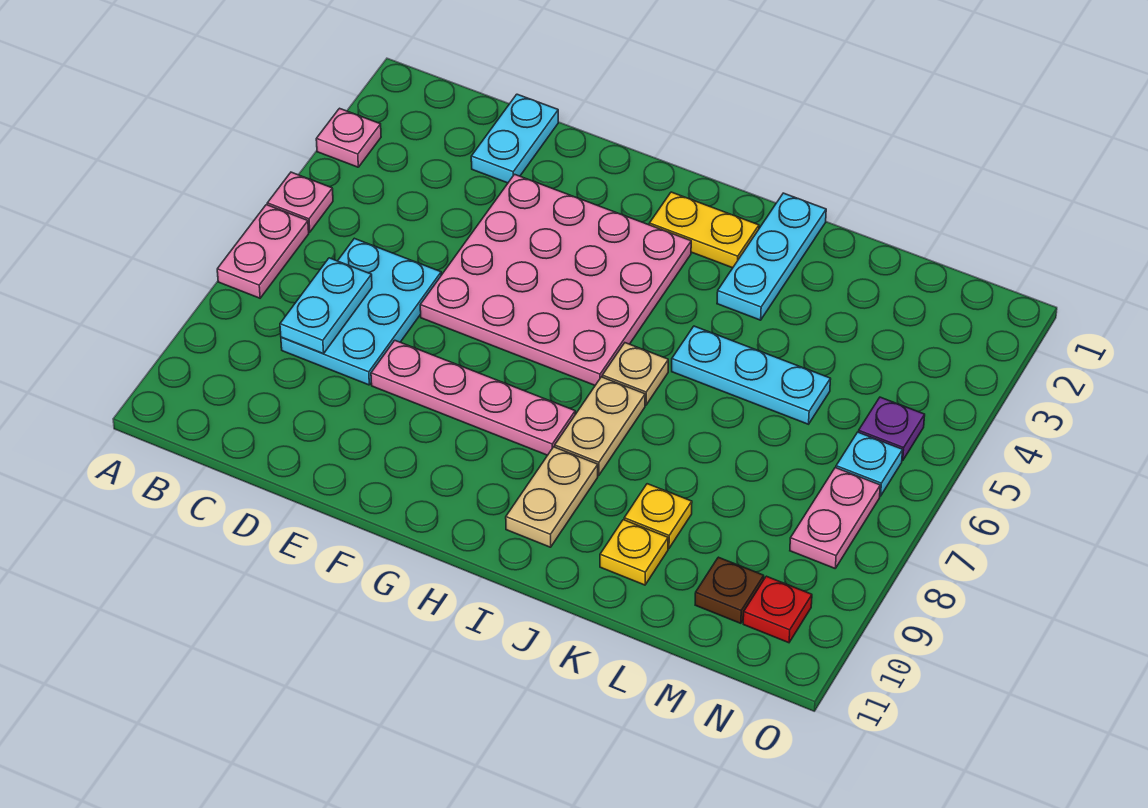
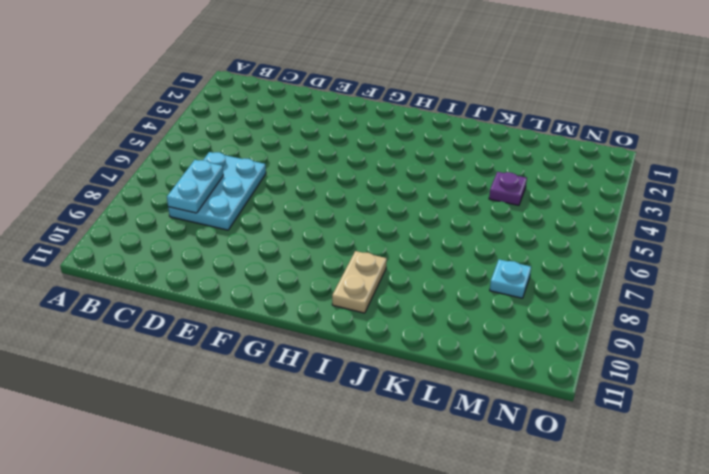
purple plate L4 level 1 -> purple plate N5 level 1
cyan plate M8 level 1 -> cyan plate N6 level 1
none -> pink plate A3 level 1
none -> pink plate A5 level 1
none -> pink plate A6:A7 level 1

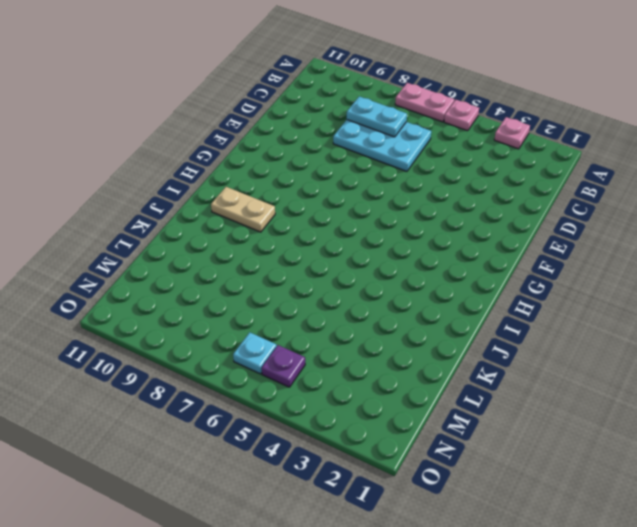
none -> cyan plate D1:D2 level 1
none -> pink plate E3:H6 level 1
none -> pink plate E8:H8 level 1

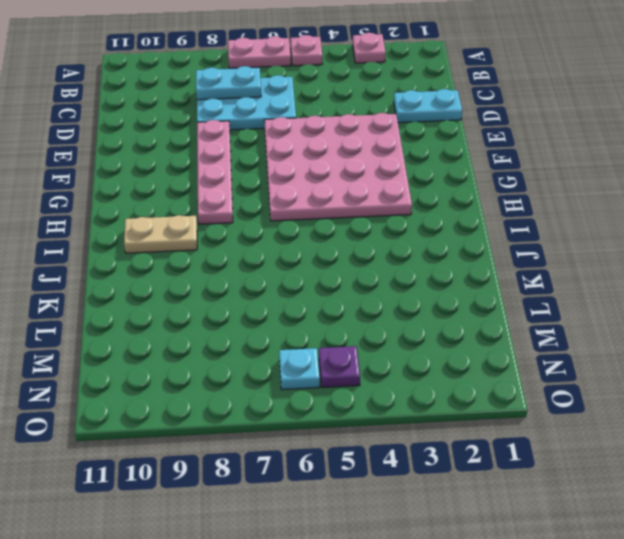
none -> yellow plate H2:I2 level 1
none -> tan plate I6 level 1
none -> tan plate I7:I8 level 1

